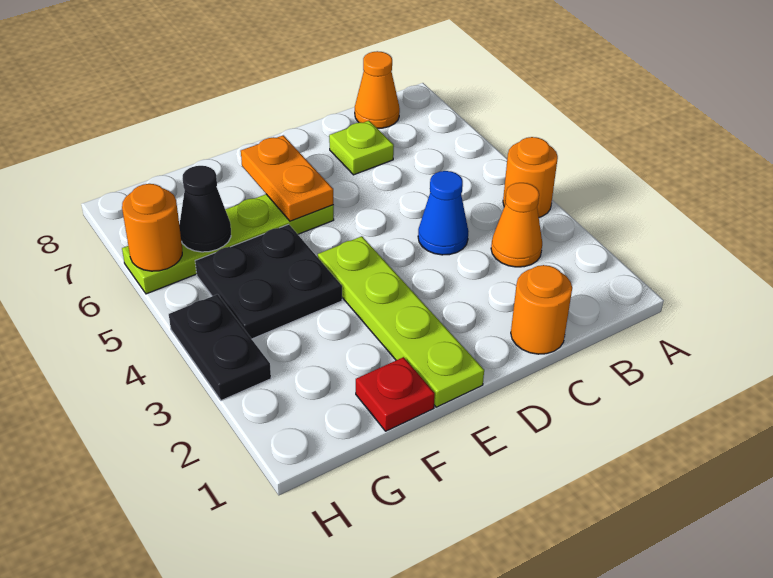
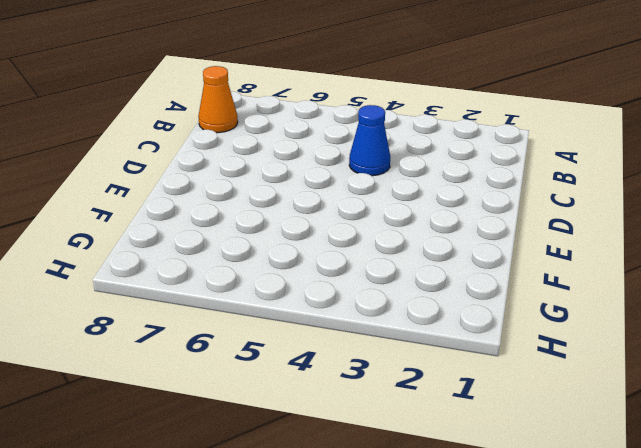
none -> orange round brick A4 level 1
none -> orange cone B3 level 1
none -> orange round brick C1 level 1

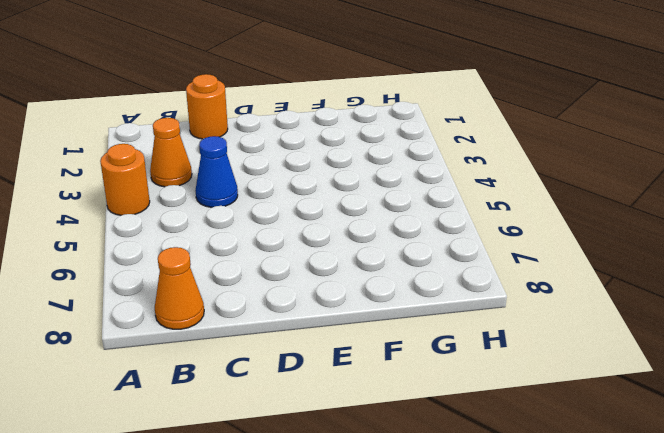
none -> lime plate C7 level 1
none -> lime plate E1:E4 level 1
none -> lime plate E6:H6 level 1

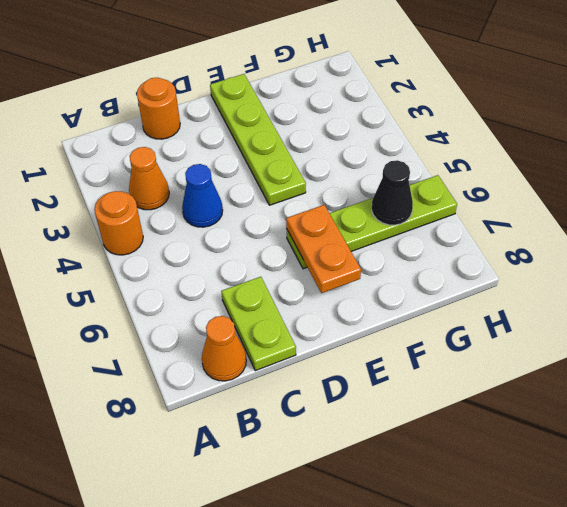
lime plate C7:C8 level 1 -> lime plate C7 level 1
none -> red plate F1 level 1
none -> black plate F4:G5 level 1
none -> black plate H3:H4 level 1

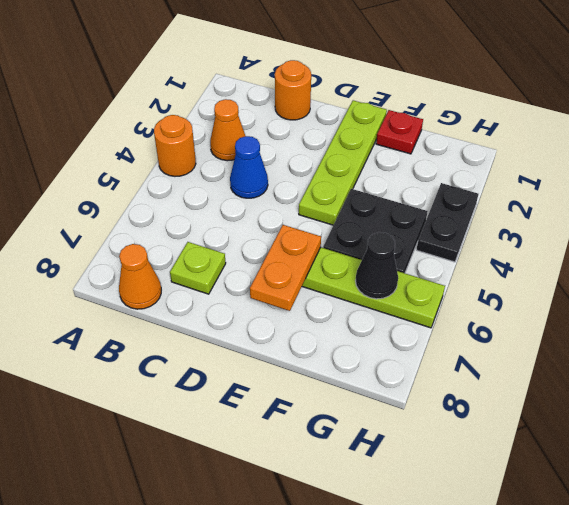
none -> orange round brick H6 level 2

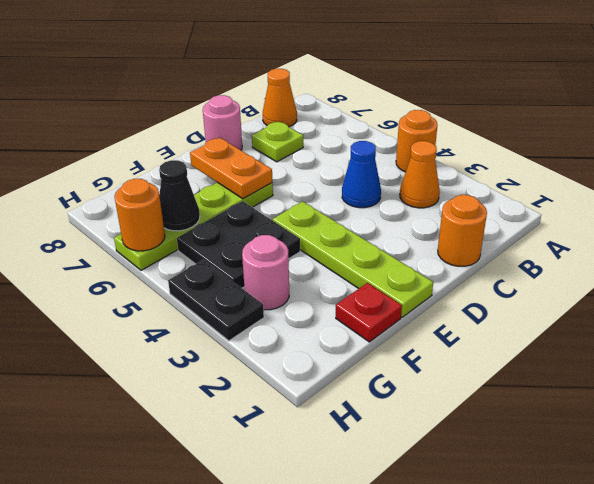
pink round brick D8 level 1 -> none
pink round brick G3 level 1 -> none

